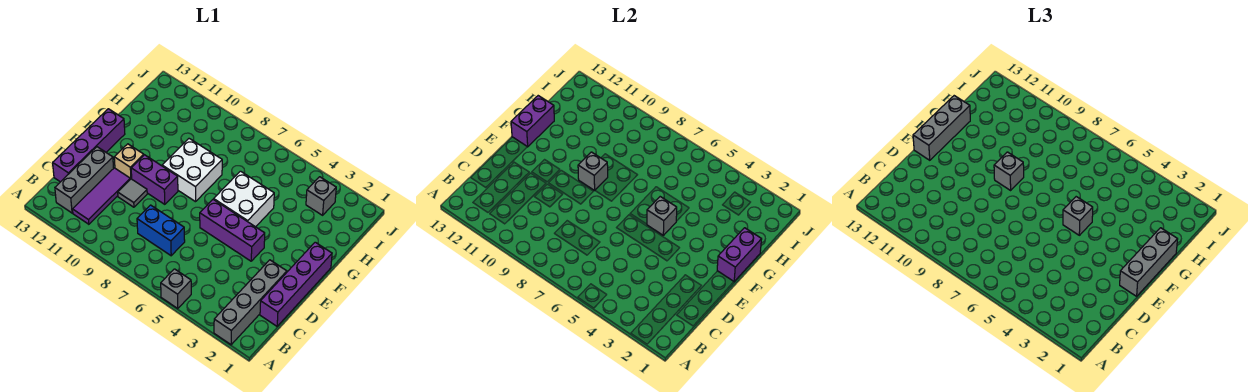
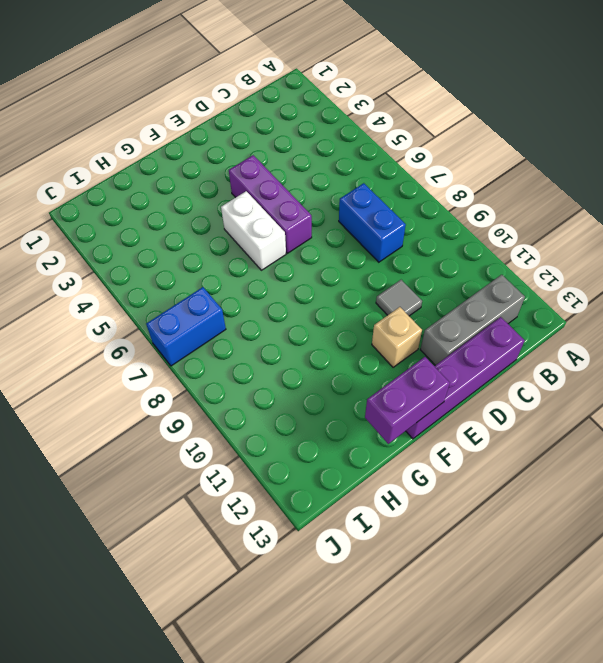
white brick F5:F6 level 1 -> white brick F5:G6 level 1
blue brick I7:J7 level 1 -> none
none -> grey brick A2:D2 level 1
none -> grey brick A5 level 1
none -> purple tile B11:D11 level 1

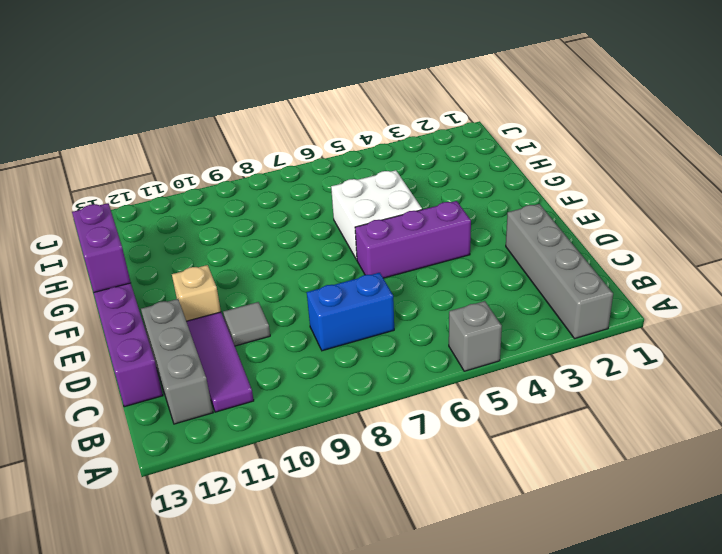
none -> purple brick C1:F1 level 1
none -> purple brick E9:E10 level 1
none -> white brick F8:G9 level 1

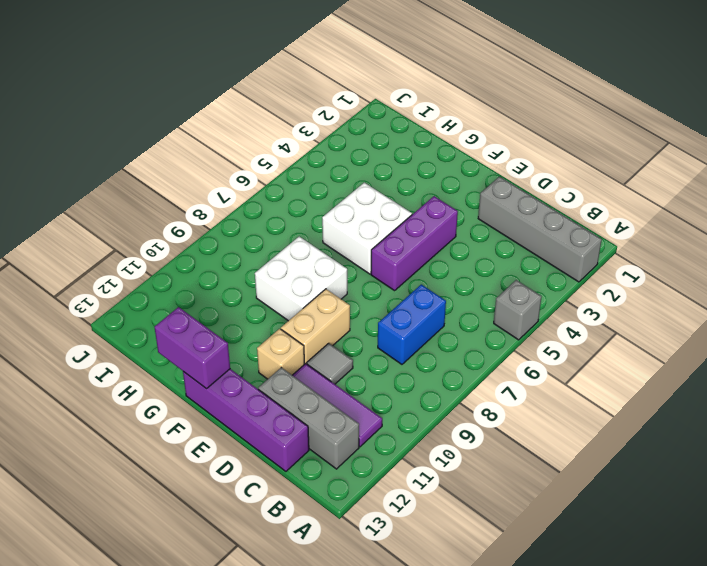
tan brick E9:E10 level 1 -> purple brick E9:E10 level 1
none -> purple brick C1:F1 level 1
none -> grey brick I3 level 1
none -> purple brick F1:G1 level 2

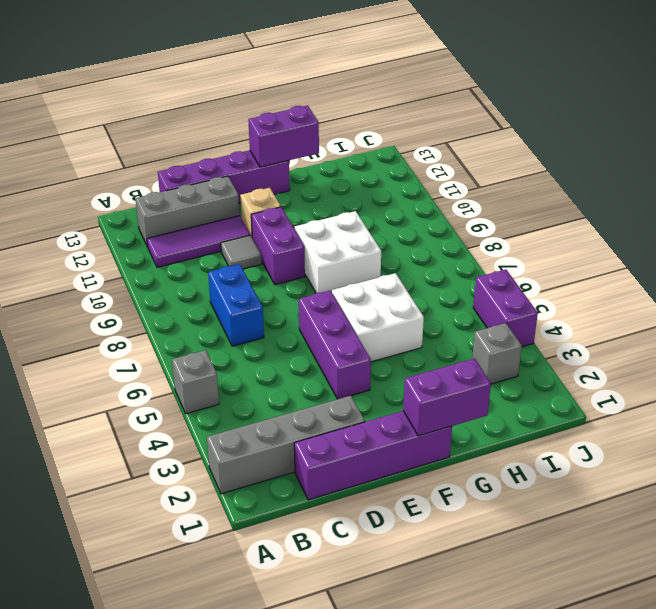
purple brick J4:J5 level 1 -> none
none -> grey brick F5 level 2
none -> grey brick F9 level 2
none -> grey brick E1:G1 level 3

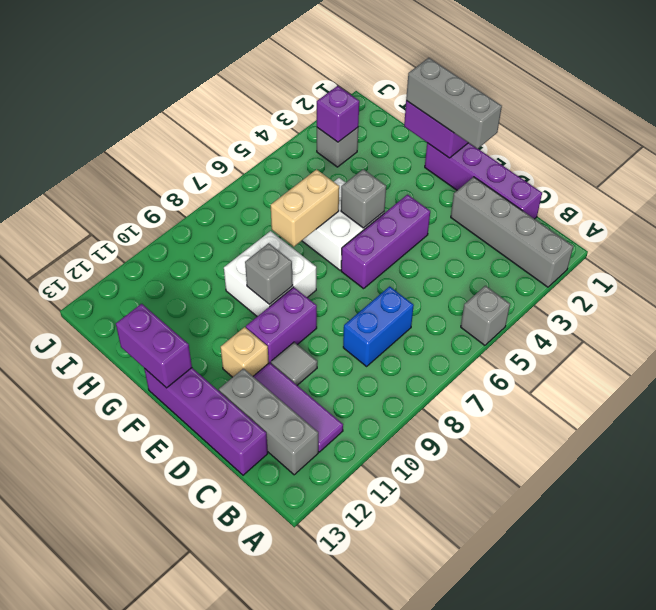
tan brick G6:G7 level 2 -> none
purple brick I3 level 2 -> none
none -> grey brick E13:G13 level 3
none -> grey brick F5 level 3
none -> grey brick F9 level 3

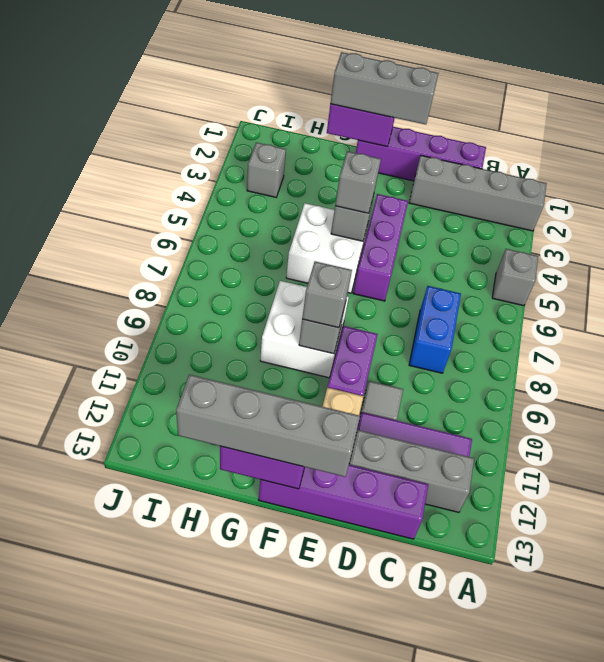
grey brick E13:H13 level 3 -> grey brick E13:G13 level 3

